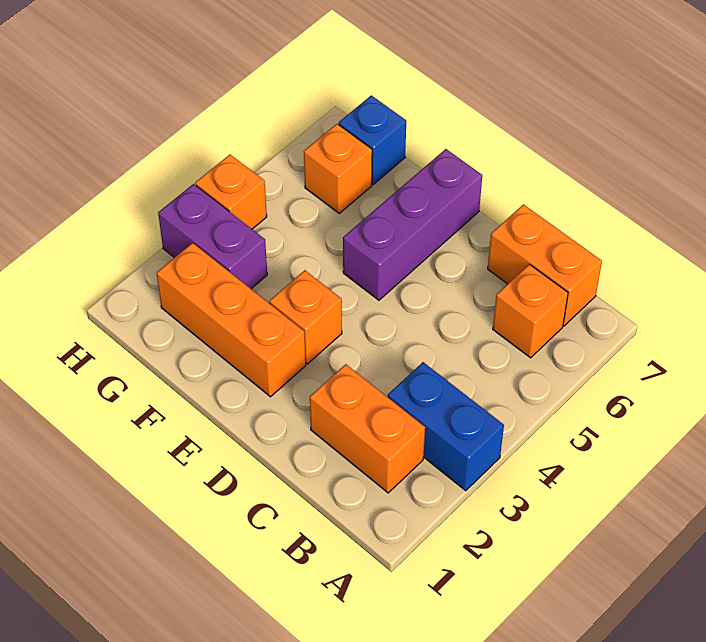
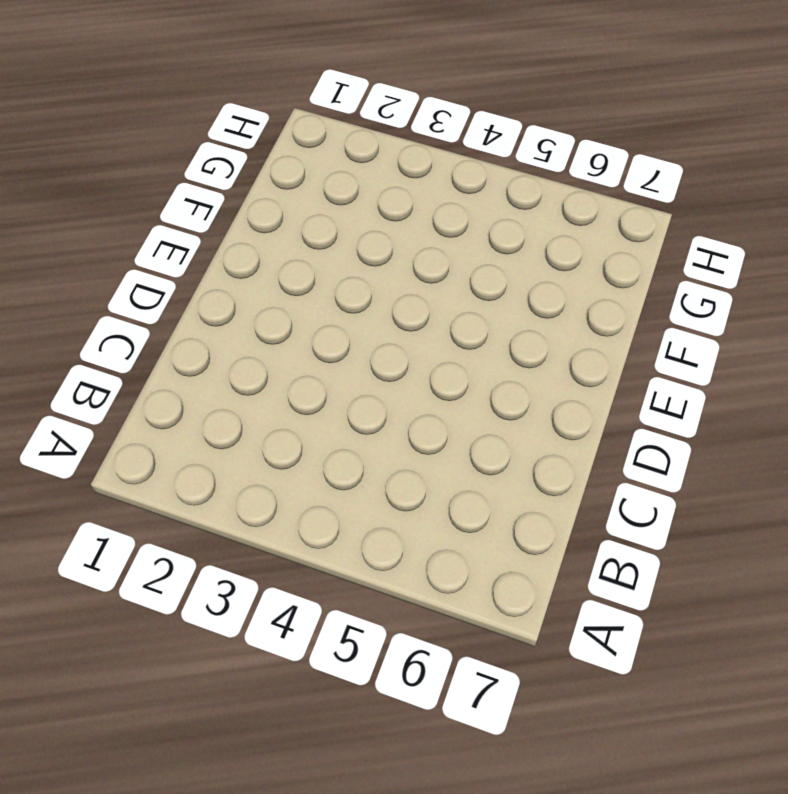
none -> blue brick A3:B3 level 1
none -> orange brick B2:C2 level 1

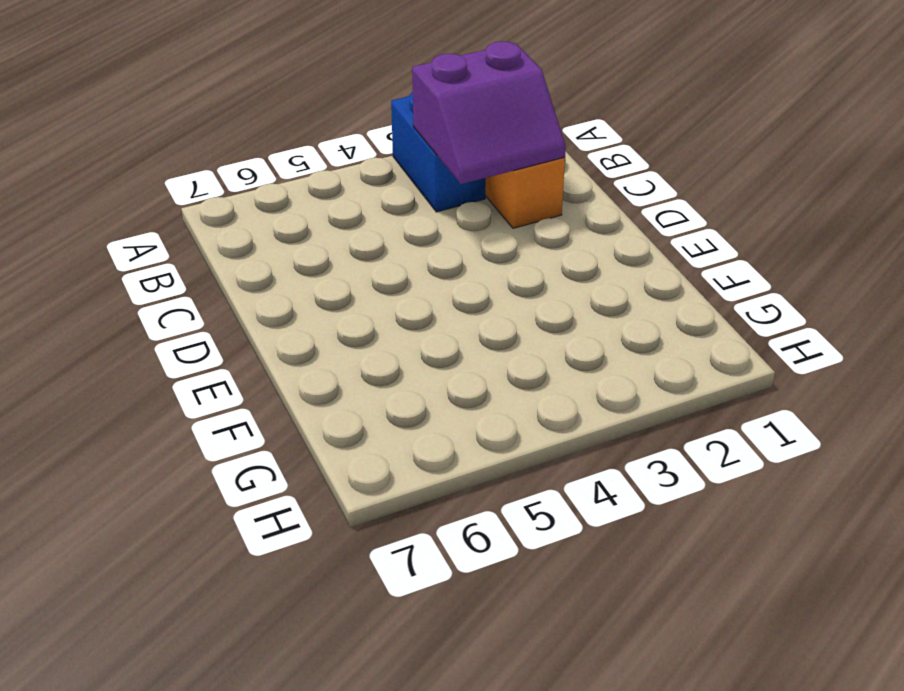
purple slope B2:C3 level 2 top B -> none
none -> orange brick B6 level 1
none -> orange brick B7:C7 level 1

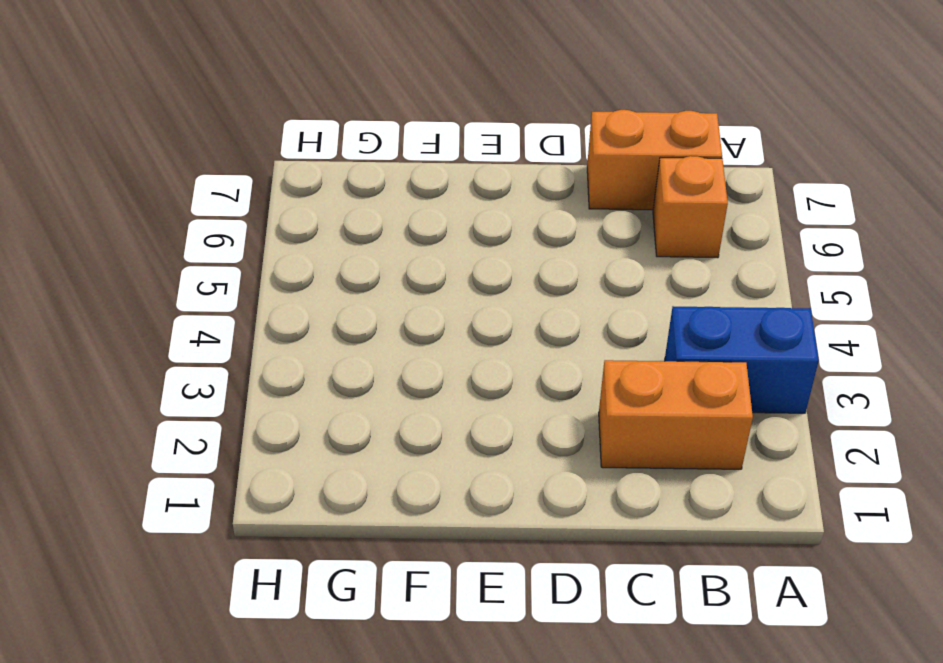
none -> orange brick E2:G2 level 1
none -> orange brick E3 level 1

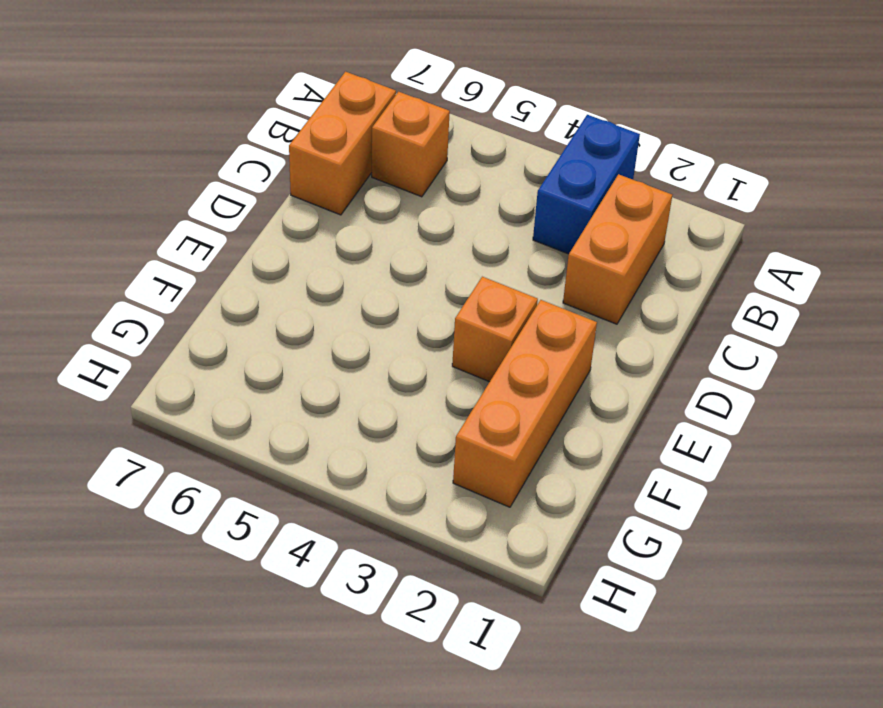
none -> purple brick E5:E7 level 1
none -> purple brick G3:H3 level 1

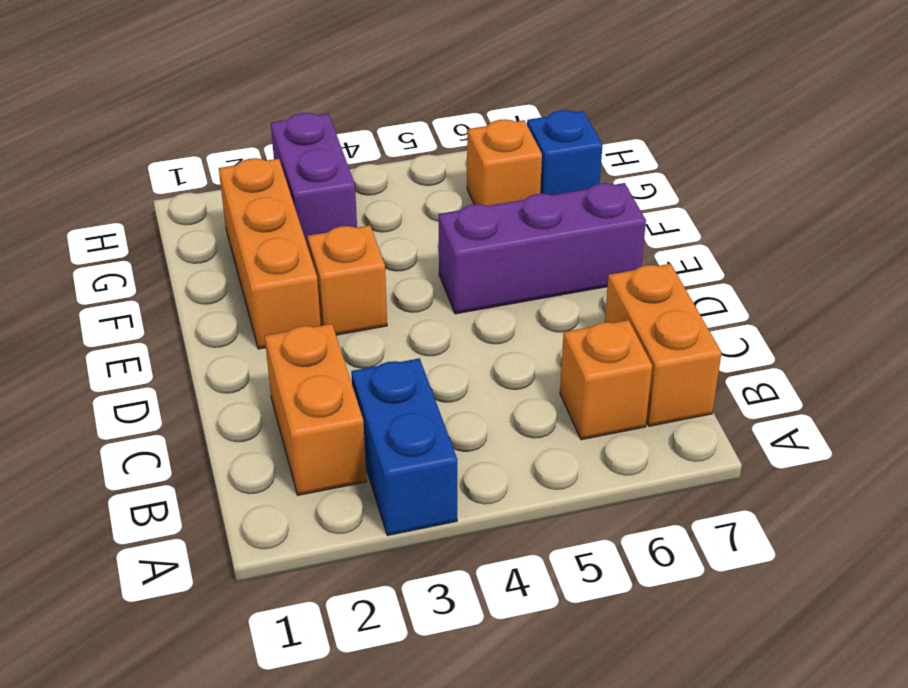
none -> orange brick H4 level 1

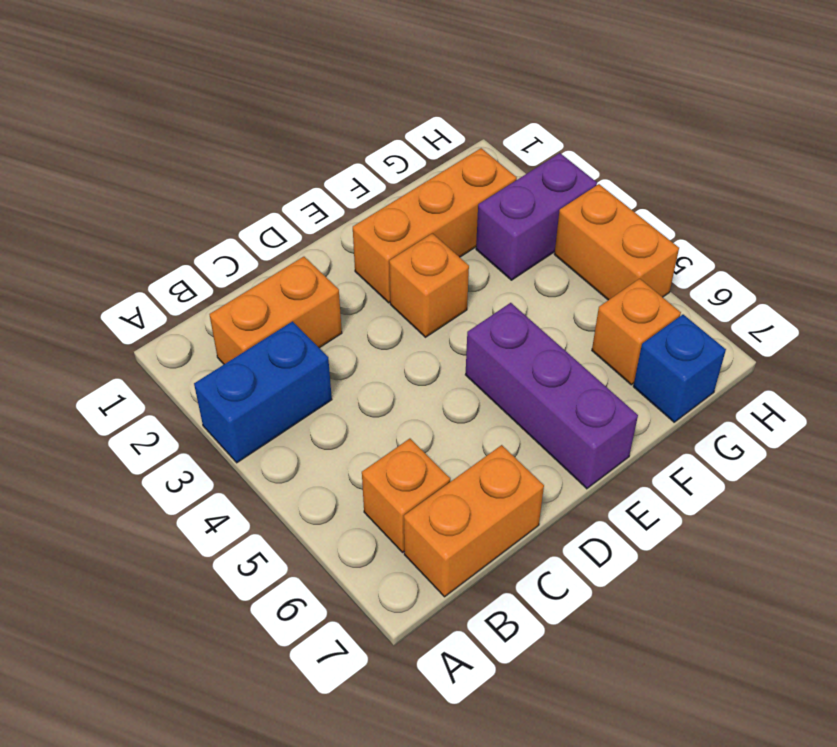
orange brick H4:H5 level 1 -> orange brick H4 level 1

